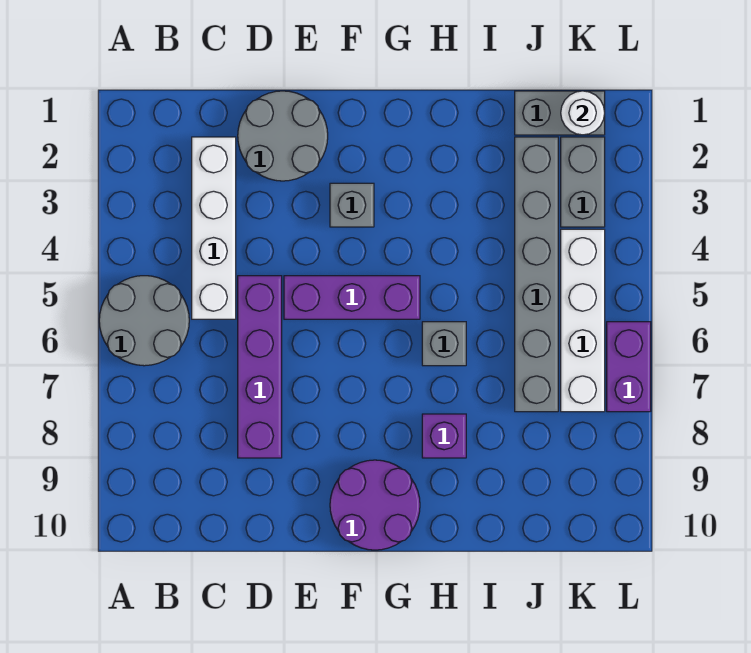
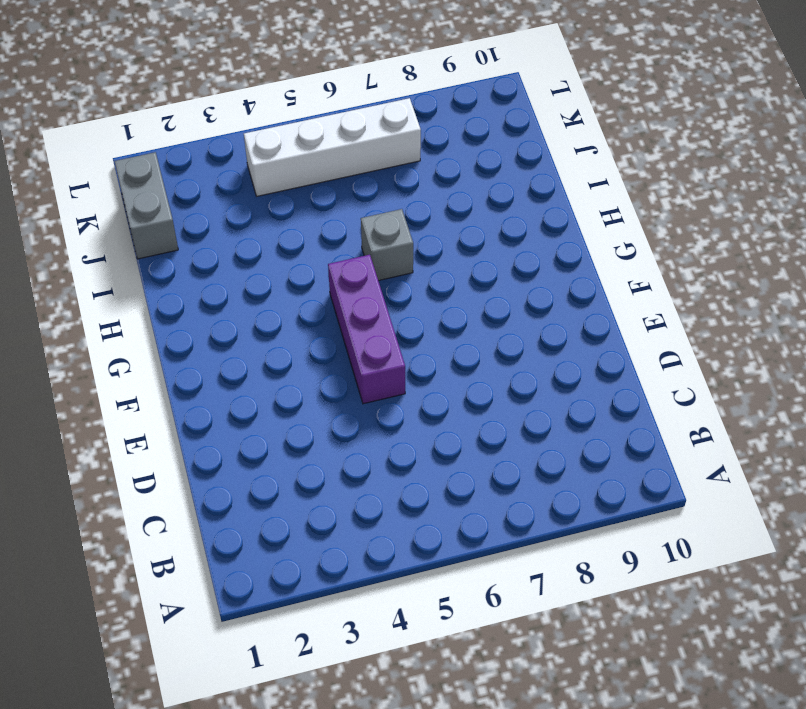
none -> grey round brick A5:B6 level 1
none -> white brick C2:C5 level 1
none -> grey round brick D1:E2 level 1

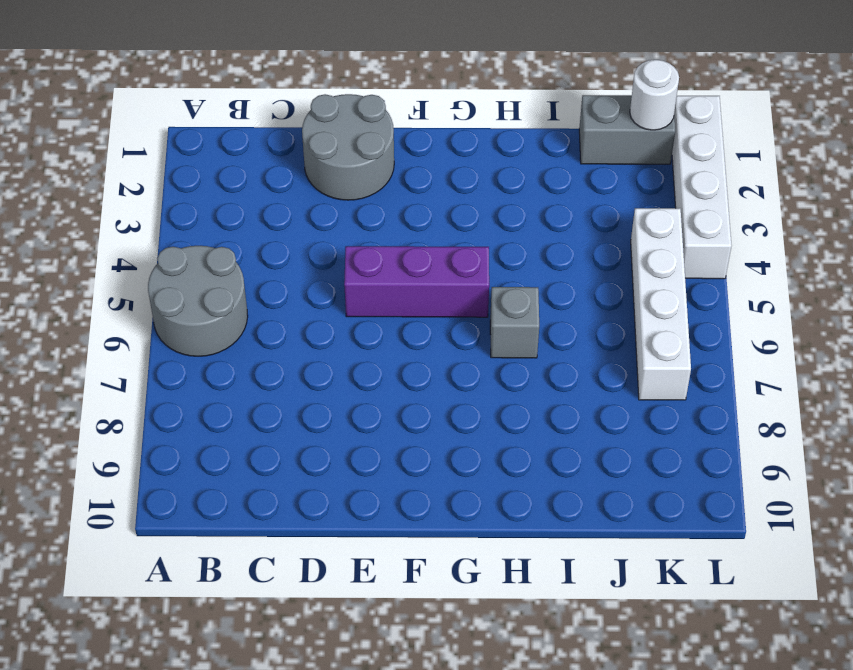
white brick L1:L4 level 1 -> white brick C2:C5 level 1
none -> purple brick D5:D8 level 1
none -> grey brick F3 level 1
none -> purple round brick F9:G10 level 1

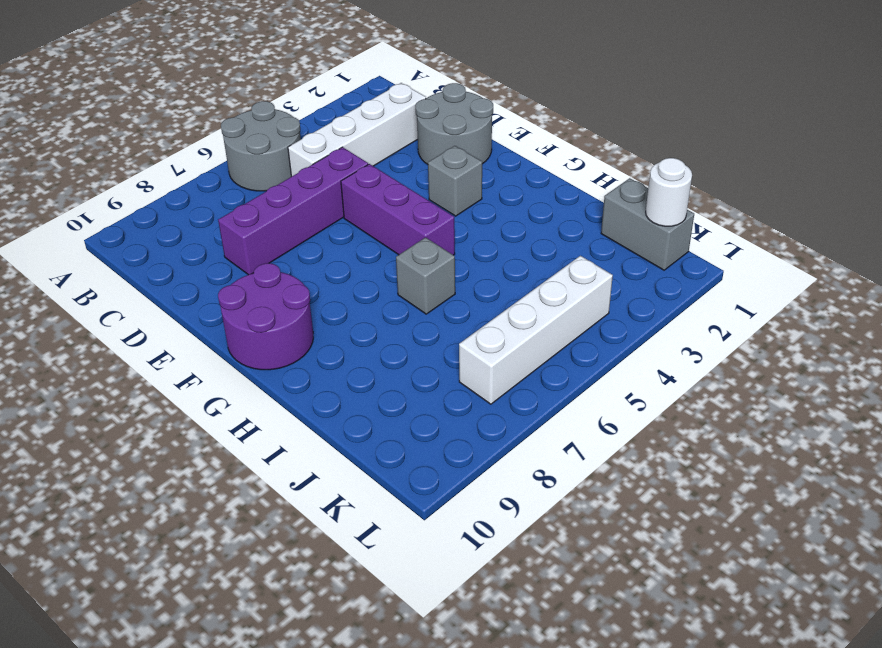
none -> purple brick H8 level 1
none -> grey brick J2:J7 level 1
none -> grey brick K2:K3 level 1

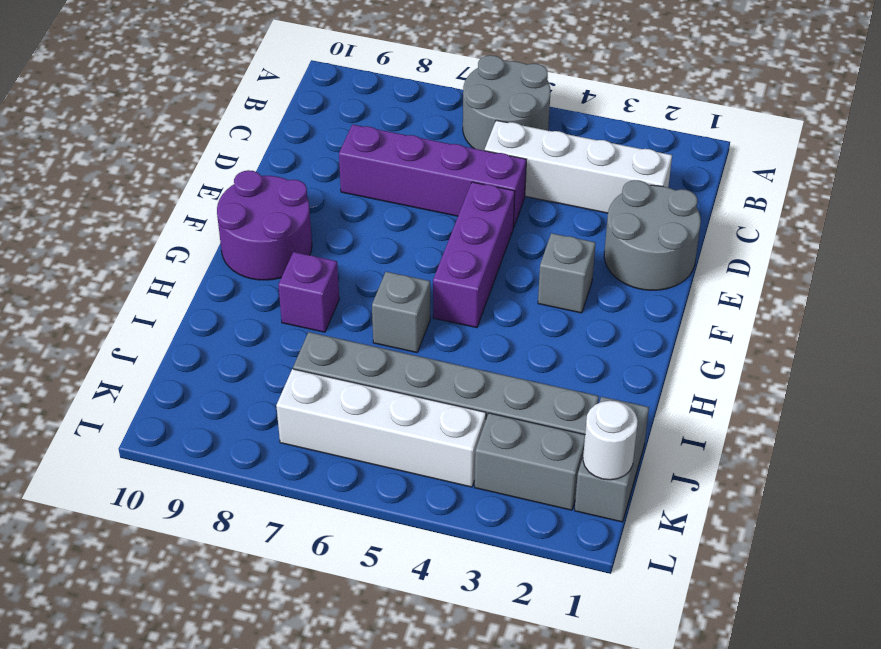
none -> purple brick L6:L7 level 1

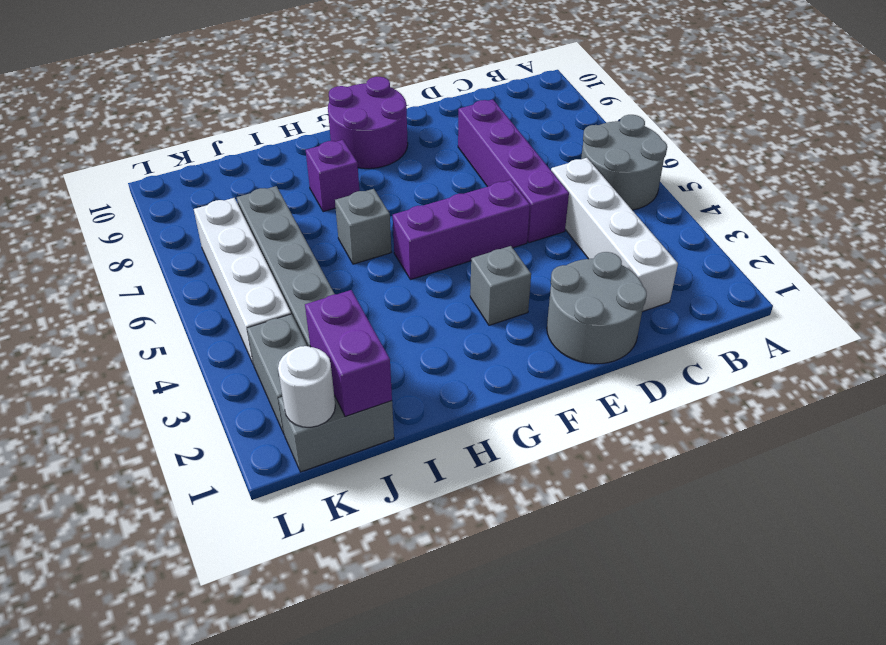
purple brick J1:J2 level 2 -> purple brick L6:L7 level 1

